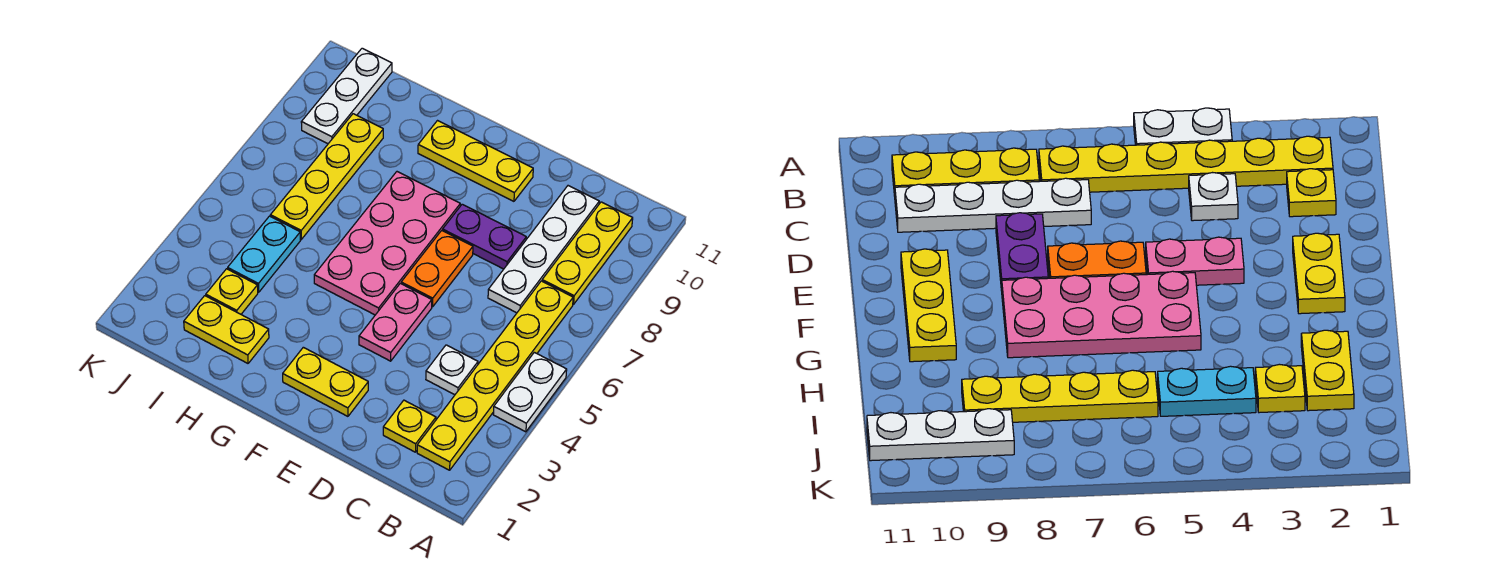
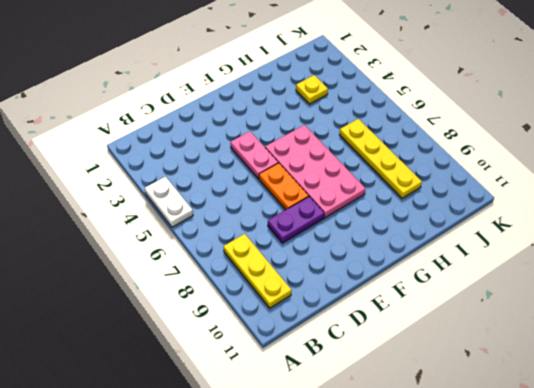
none -> yellow plate B2:B7 level 1
none -> yellow plate C2 level 1
none -> white plate C4 level 1

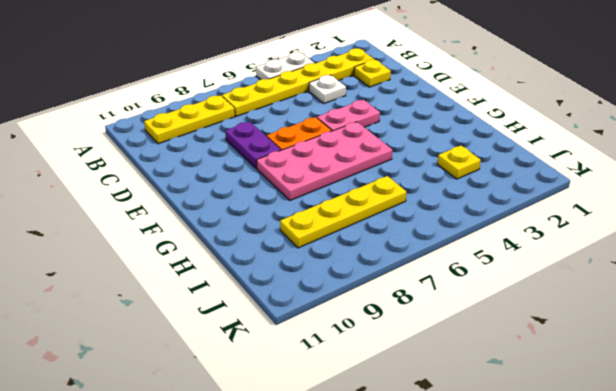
none -> white plate C7:C10 level 1
none -> yellow plate E2:F2 level 1
none -> yellow plate E10:G10 level 1

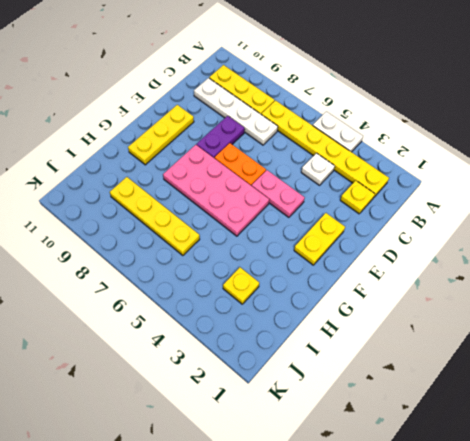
none -> yellow plate H2:I2 level 1
none -> cyan plate I4:I5 level 1
none -> white plate J9:J11 level 1

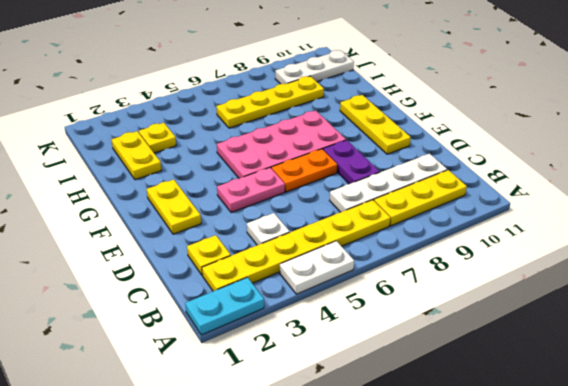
cyan plate A1:A2 level 1 -> cyan plate I4:I5 level 1

